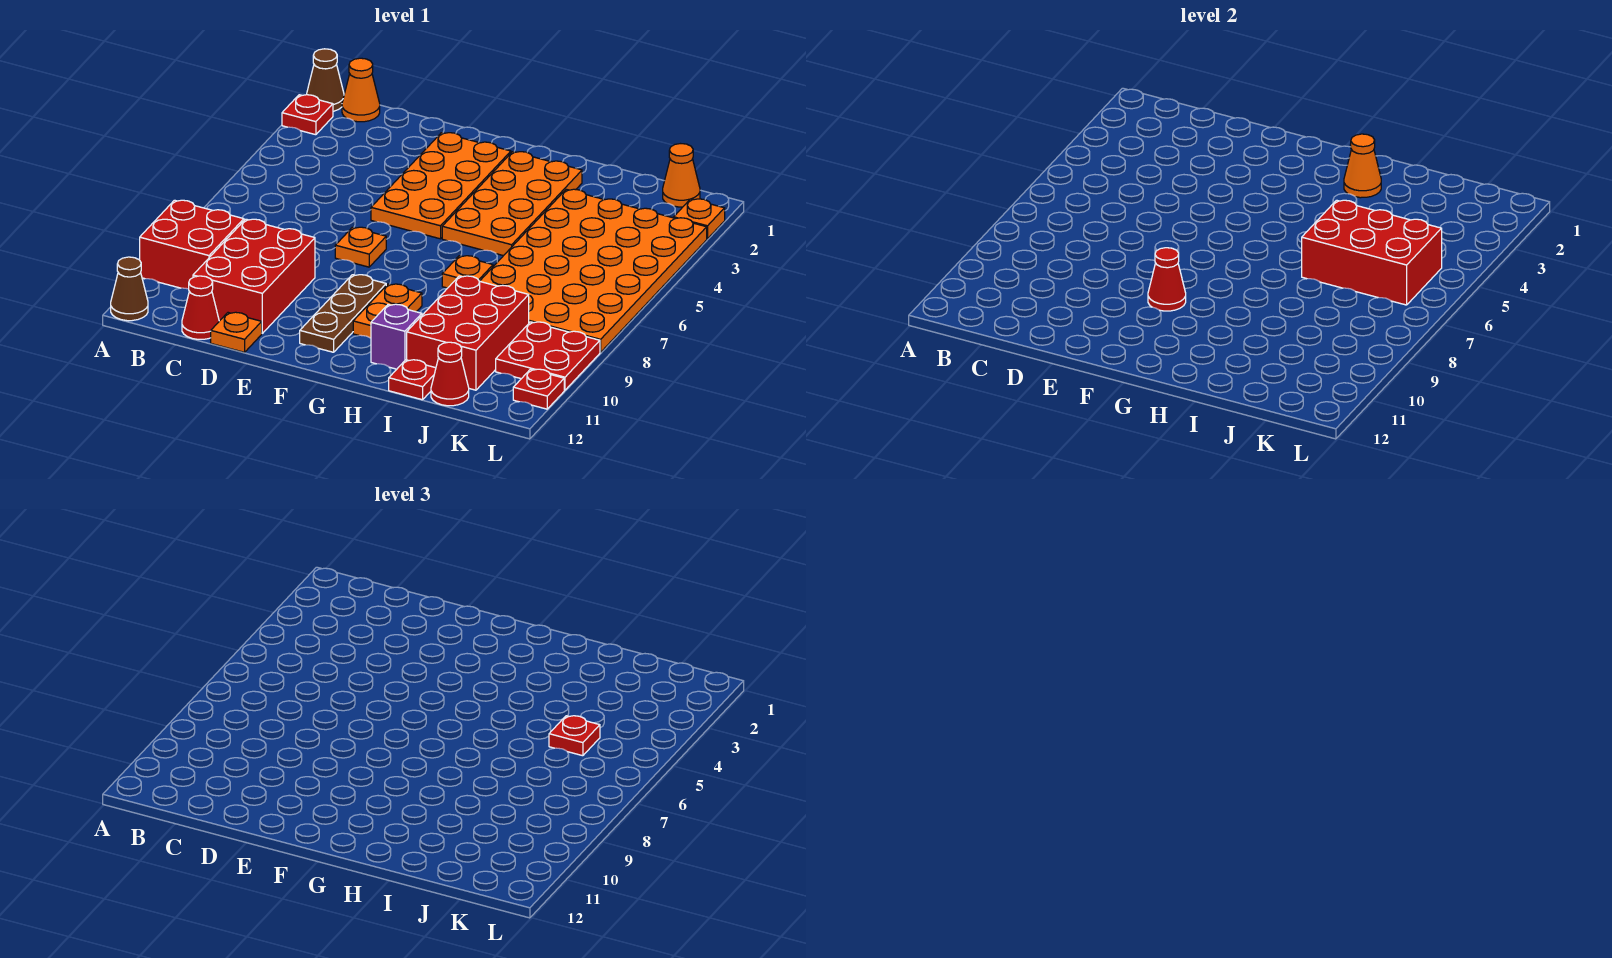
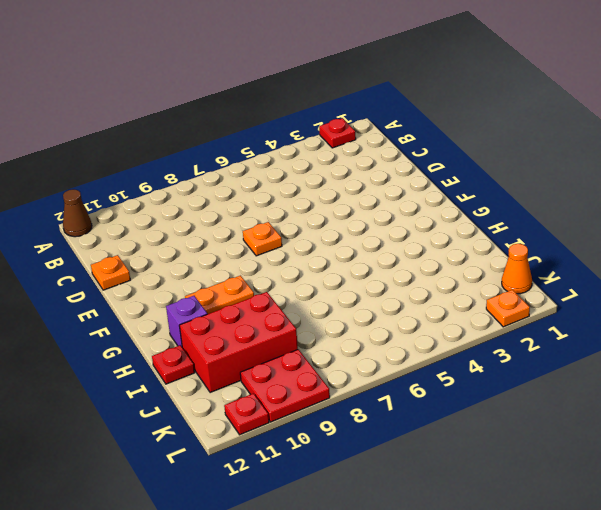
none -> brown cone A1 level 1
none -> red brick A9:B10 level 1
none -> orange cone B1 level 1

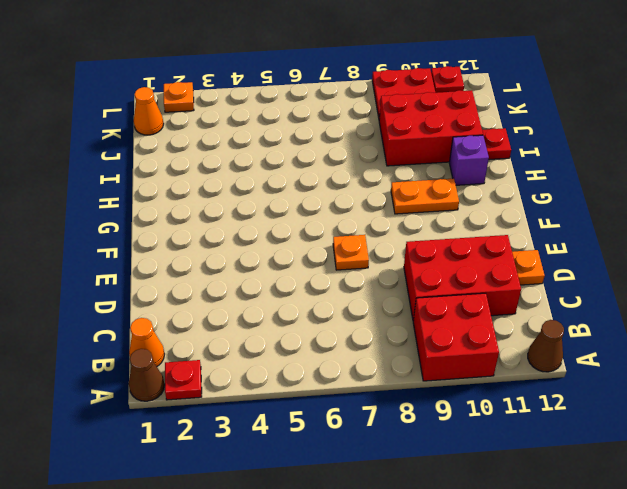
none -> red cone C12 level 1
none -> orange plate E2:F5 level 1
none -> brown plate F9:F11 level 1

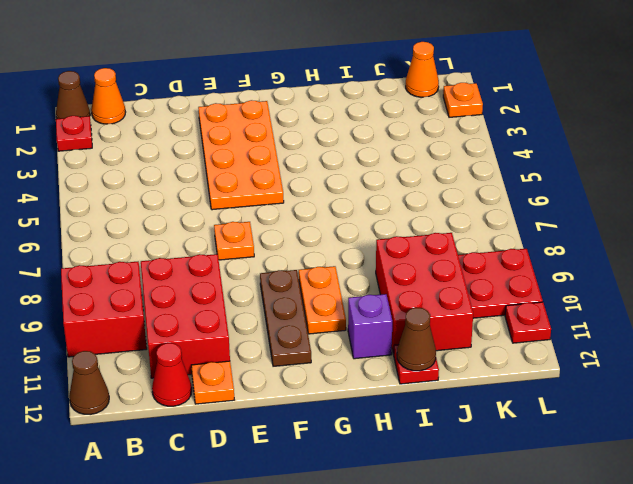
brown cone I12 level 2 -> none
none -> orange plate G2:H5 level 1
none -> orange plate H7 level 1
none -> orange plate I3:L8 level 1

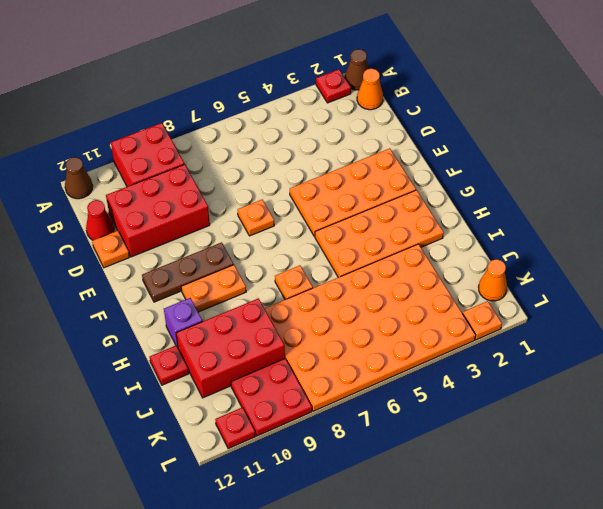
none -> red cone J12 level 1
none -> red cone F9 level 2
none -> orange cone H2 level 2

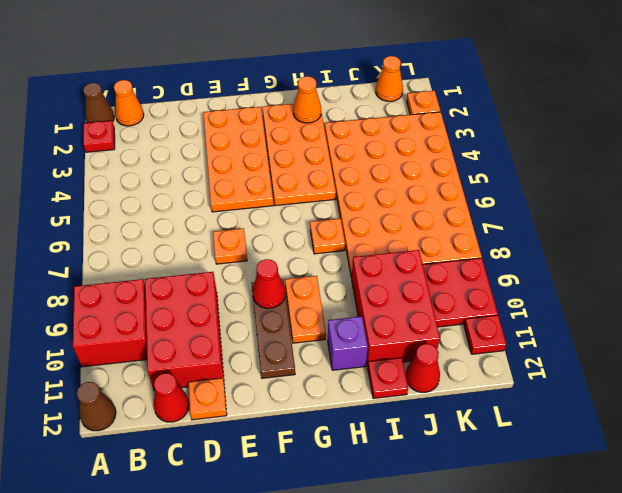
none -> red brick I5:K6 level 2
none -> red plate J5 level 3

